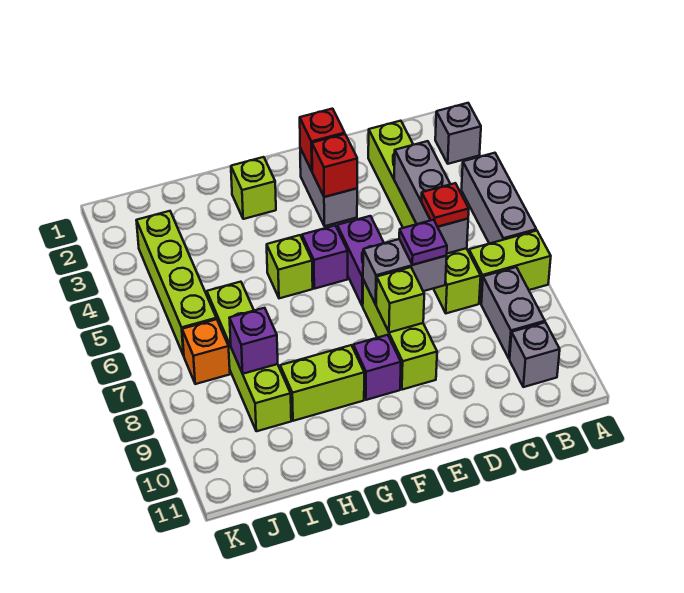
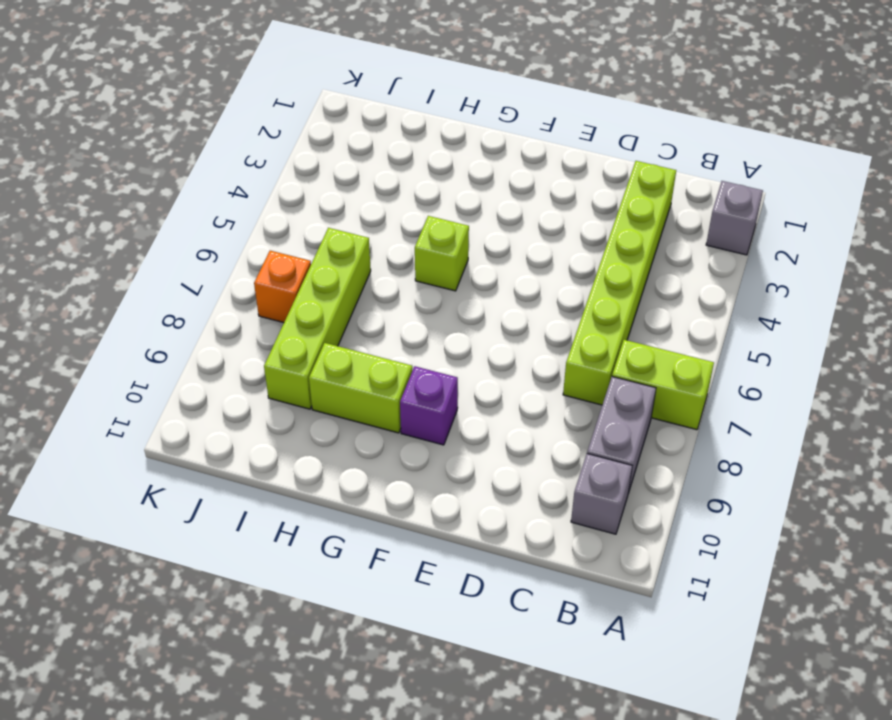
none -> grey brick A4:A6 level 1
none -> grey brick E2:E3 level 1
none -> purple brick E5:E6 level 1

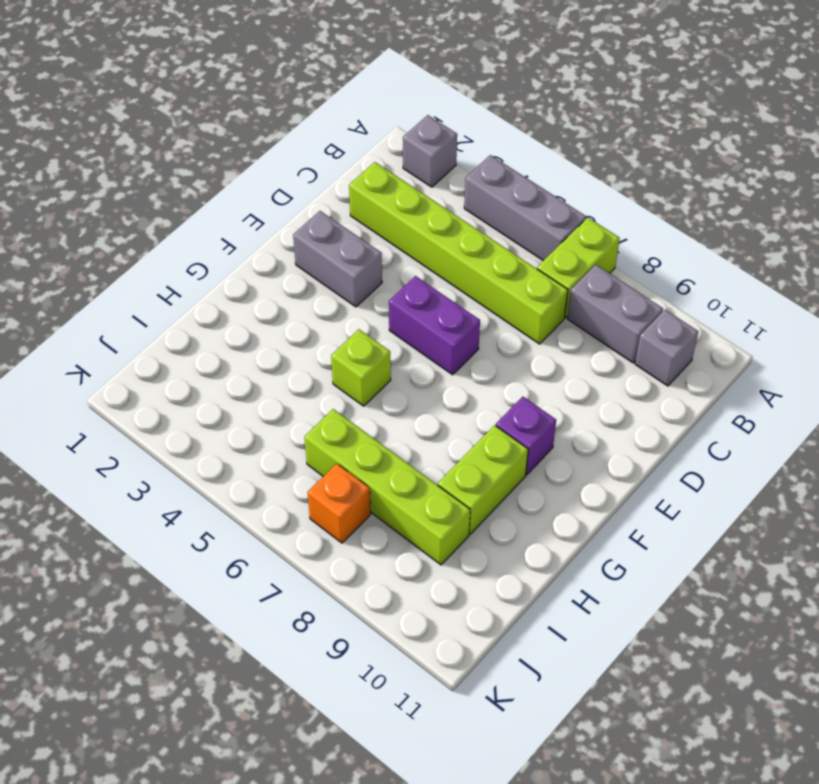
none -> lime brick E7:E9 level 1
none -> purple brick F5 level 1
none -> lime brick G2 level 1

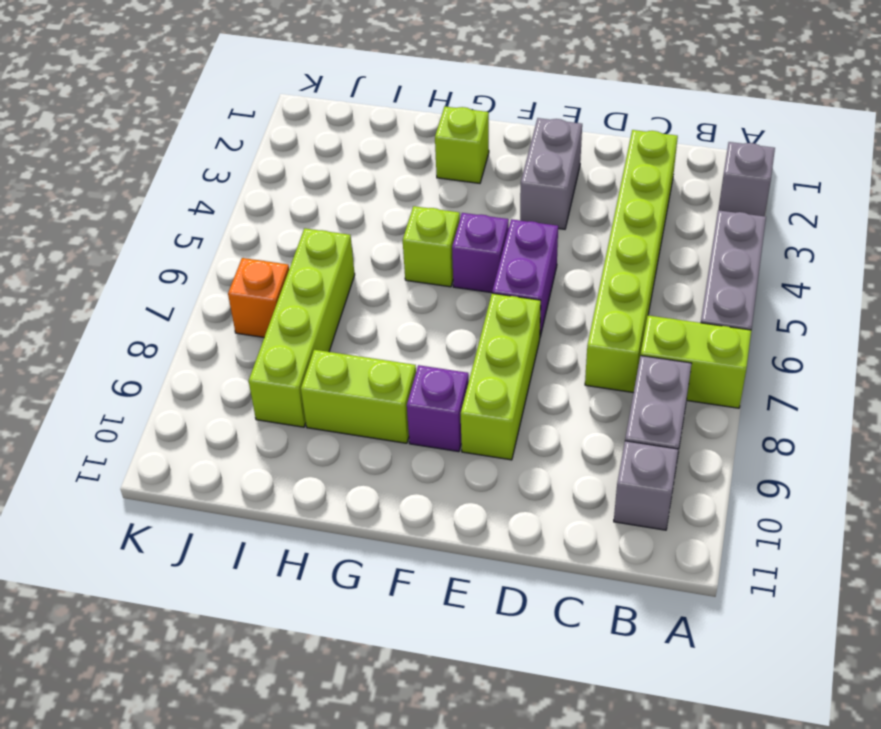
none -> lime brick J3:J6 level 1
none -> grey brick C4:C6 level 2
none -> grey brick D7:E7 level 2

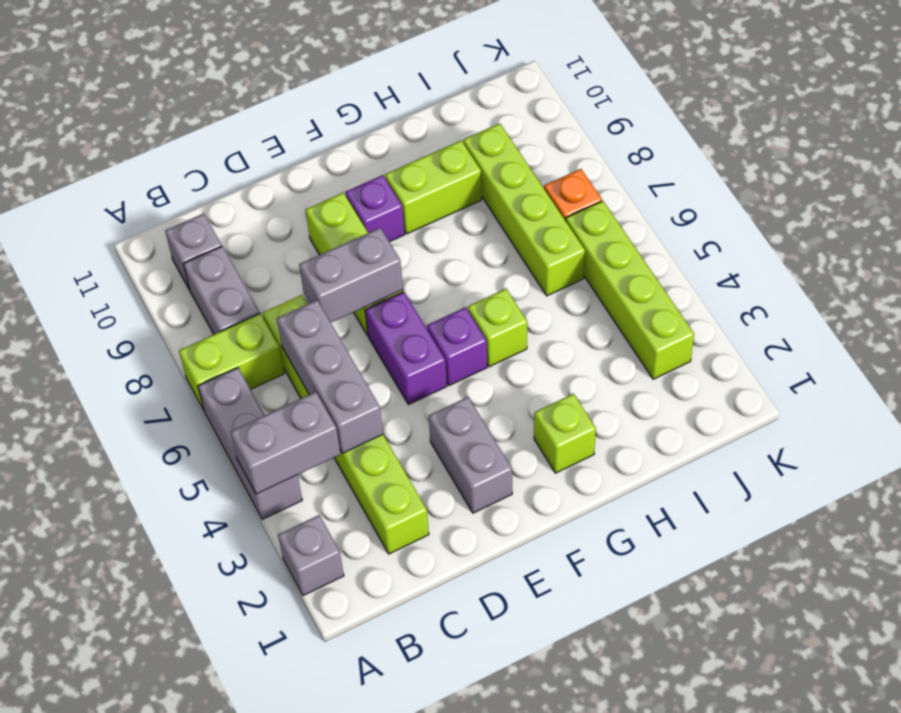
grey brick A4:B4 level 2 -> none
none -> red brick E2 level 2
none -> red brick E3 level 2
none -> lime brick E8 level 2

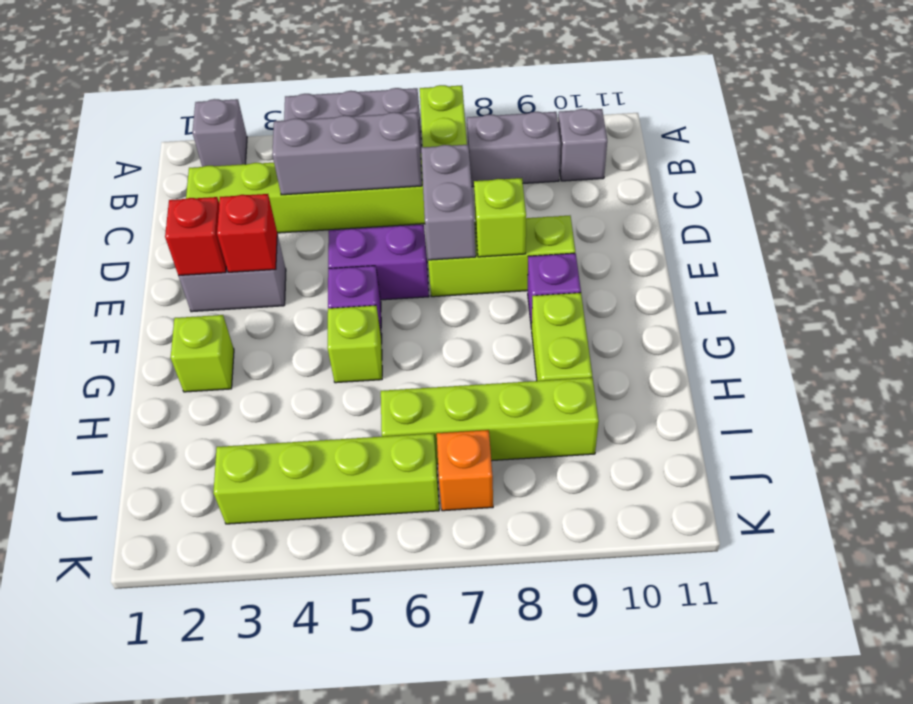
none -> purple brick I8 level 2
none -> red plate C6 level 3
none -> purple plate D7 level 3

